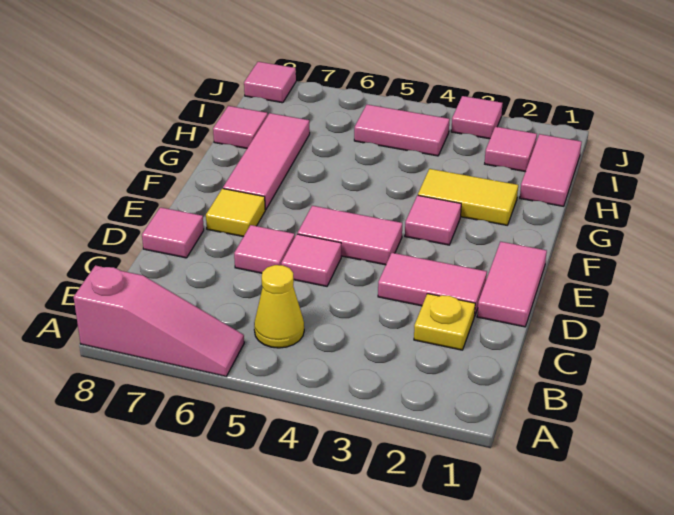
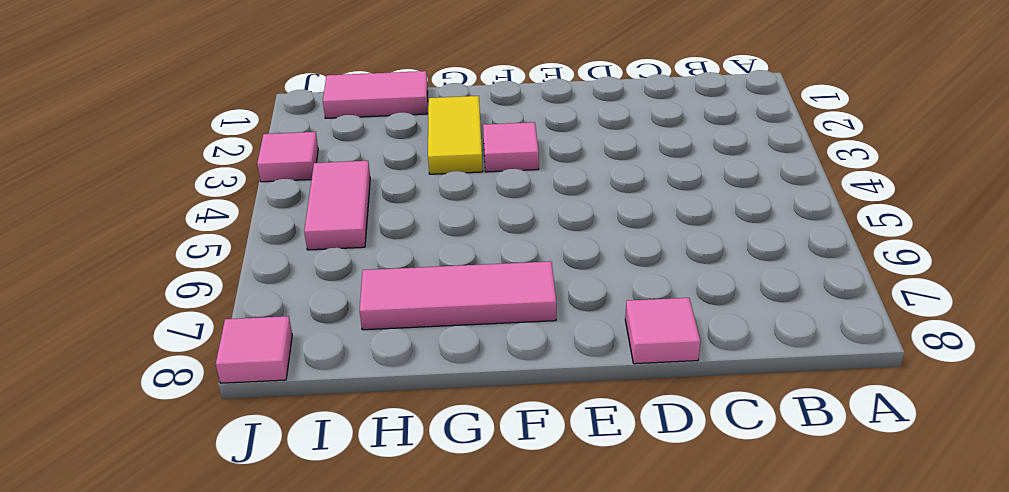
none -> pink slope A6:A8 level 1 top 8
none -> yellow cone B5 level 1
none -> yellow plate C2 level 1

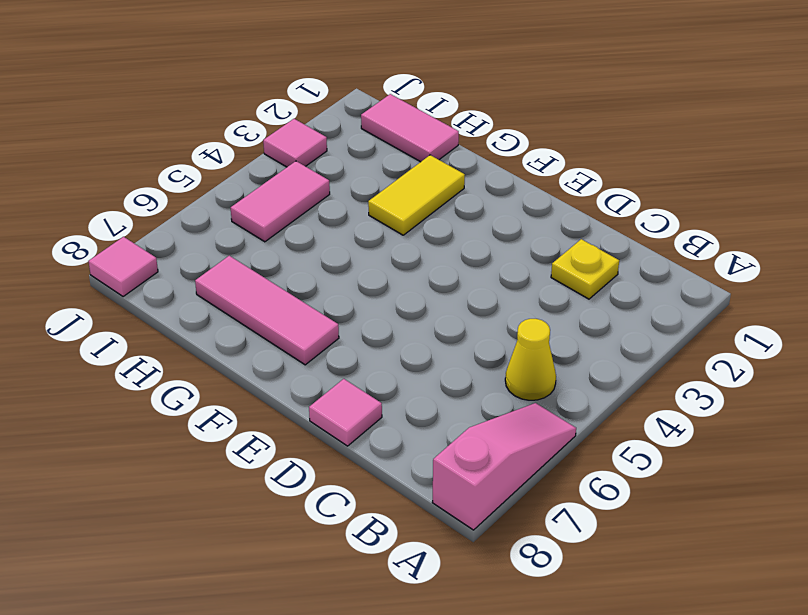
none -> pink tile D1:E1 level 1
none -> pink tile D2:D3 level 1
none -> pink tile D5 level 1

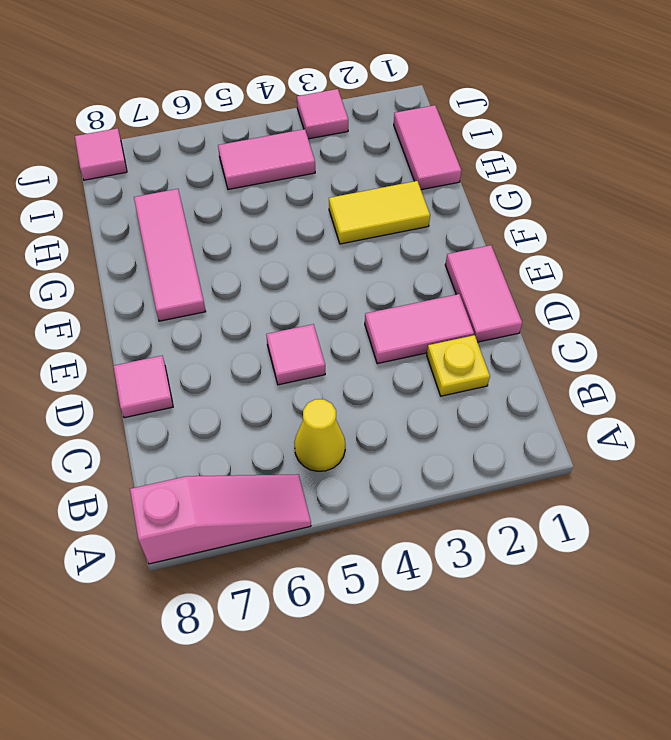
none -> pink tile D6 level 1
none -> pink tile E4:E5 level 1
none -> yellow tile E7 level 1

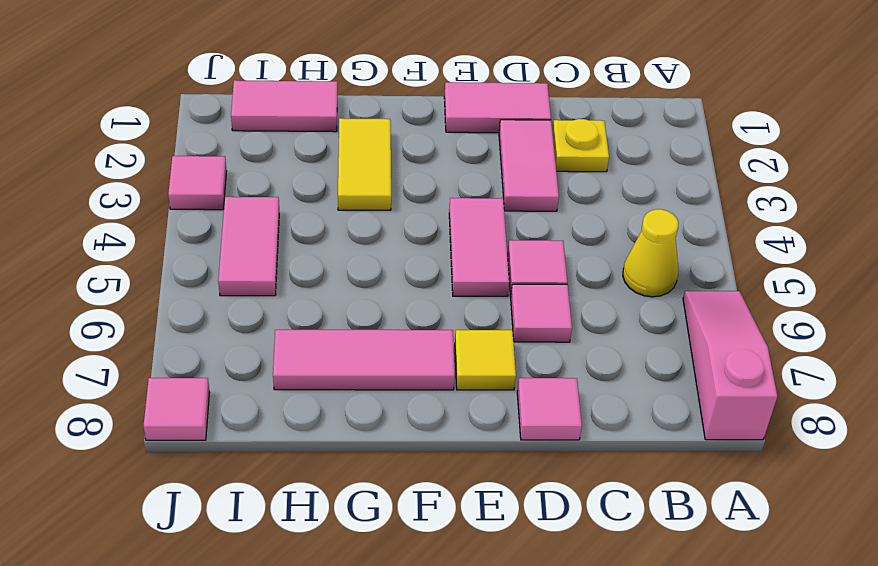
none -> pink tile F3 level 1
none -> pink tile H8 level 1
none -> pink tile I2 level 1

